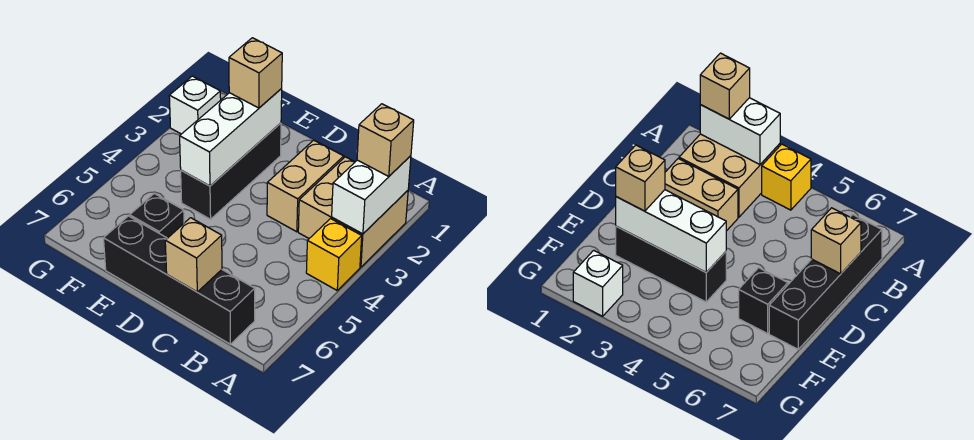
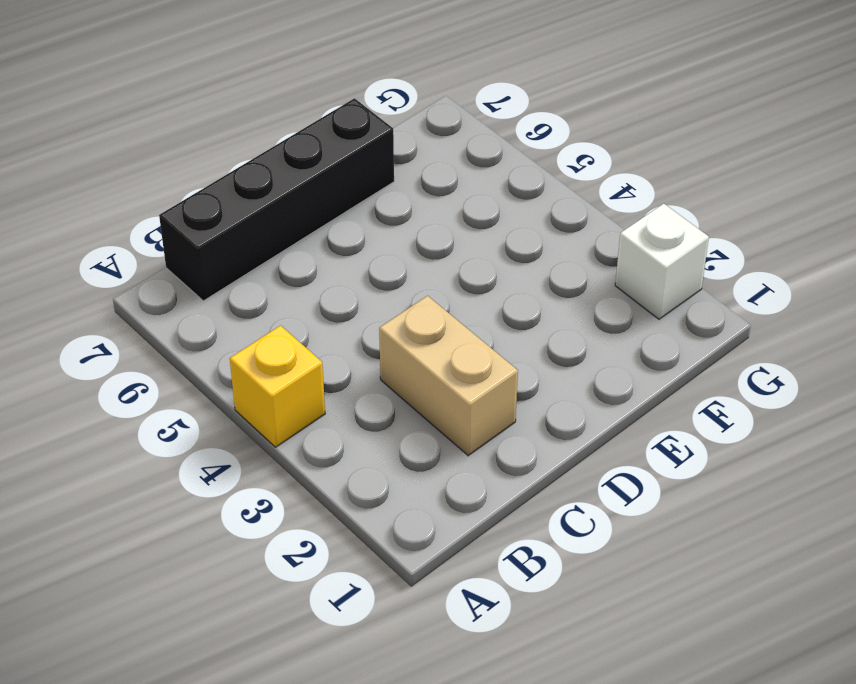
none -> tan brick A2:B3 level 1
none -> black brick E2:E4 level 1
none -> black brick E6 level 1

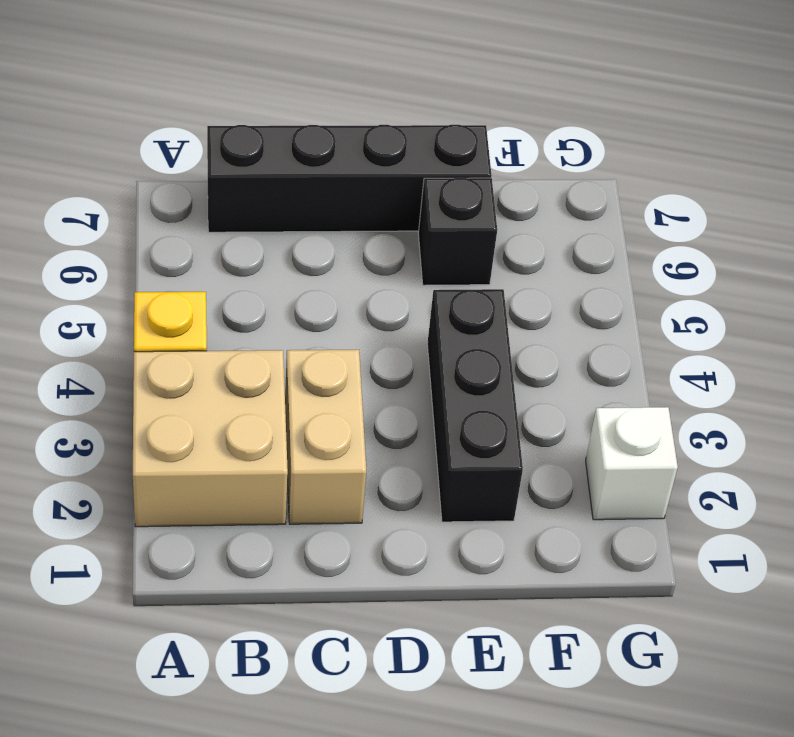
none -> white brick A2:A3 level 2
none -> tan brick C7 level 2
none -> white brick E2:E4 level 2

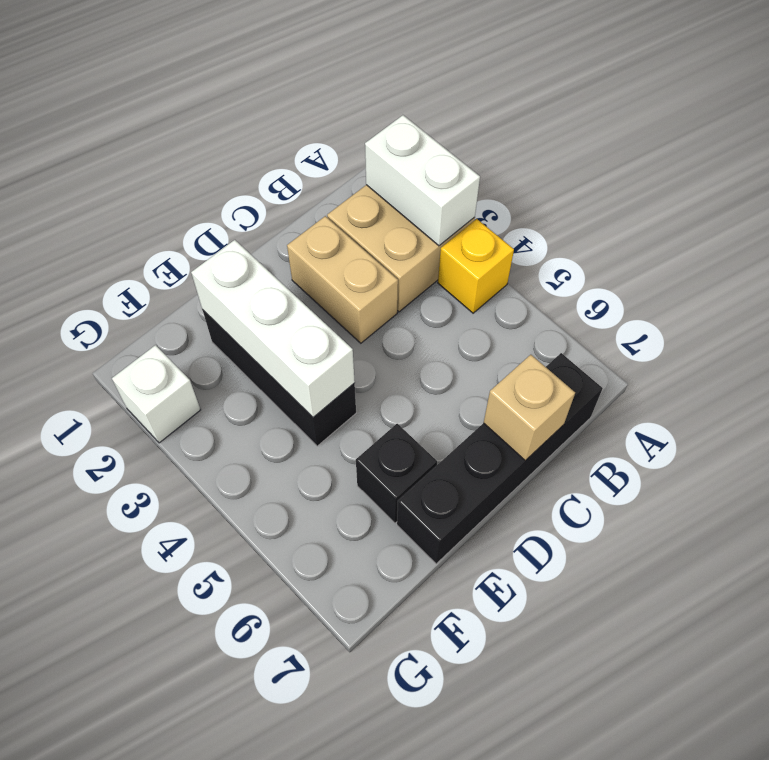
none -> tan brick A2 level 3
none -> tan brick E2 level 3

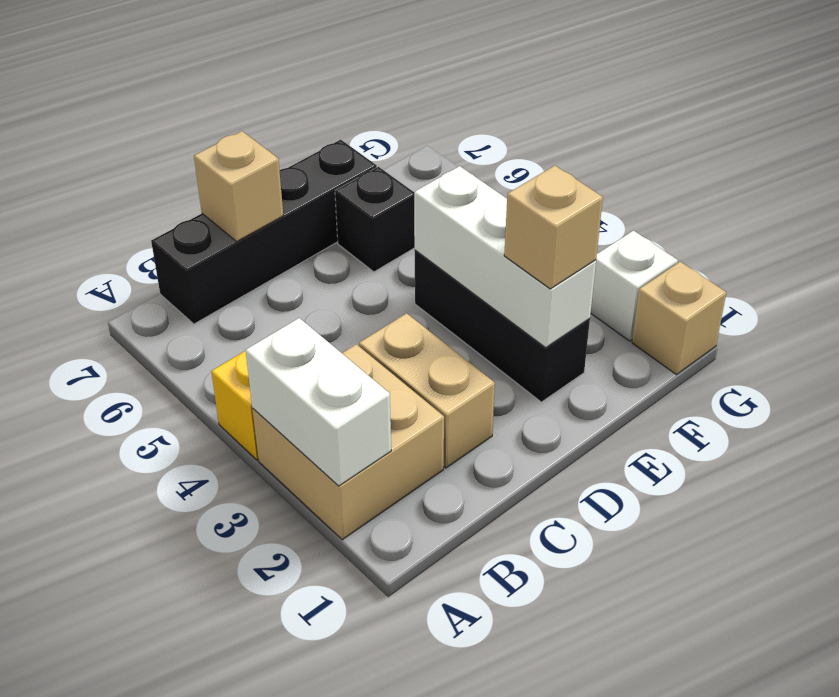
tan brick G1 level 1 -> tan brick A2 level 3

